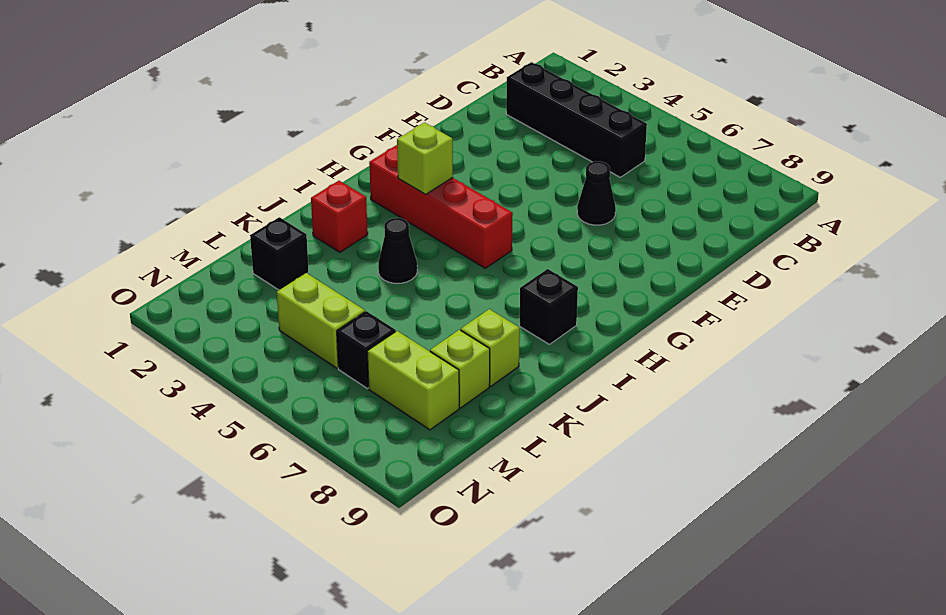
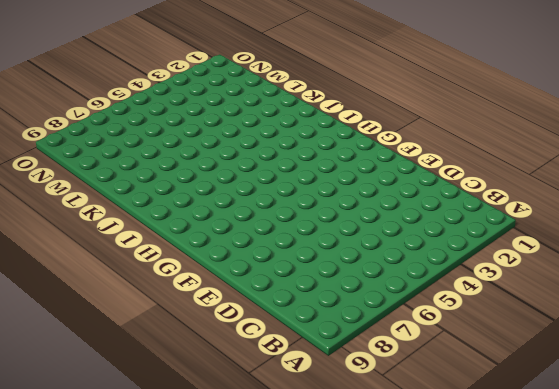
none -> black brick C2:C5 level 1
none -> black cone E6 level 1
none -> red brick H2:H5 level 1

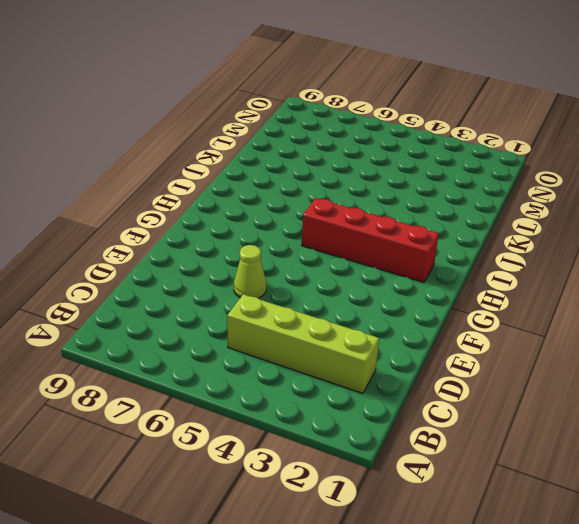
lime brick C2:C5 level 1 -> black brick C2:C5 level 1
lime cone E6 level 1 -> black cone E6 level 1
none -> black brick I8 level 1
none -> red brick J2 level 1
none -> black cone J4 level 1

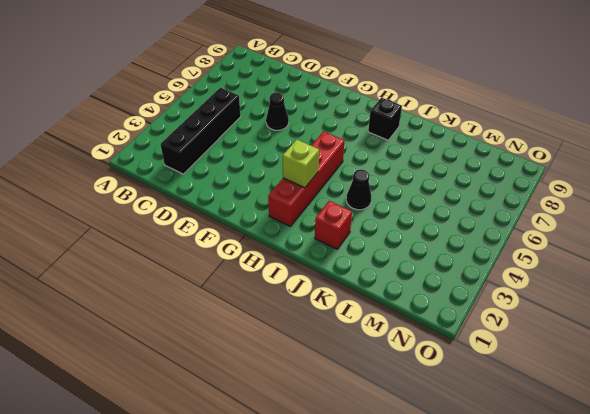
none -> lime brick K8 level 1
none -> black brick L2 level 1
none -> lime brick L8 level 1

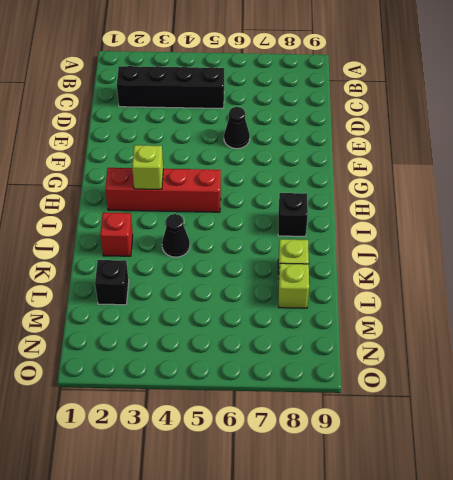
none -> lime brick M4:M5 level 1
none -> black brick M6 level 1
none -> lime brick M7:M8 level 1

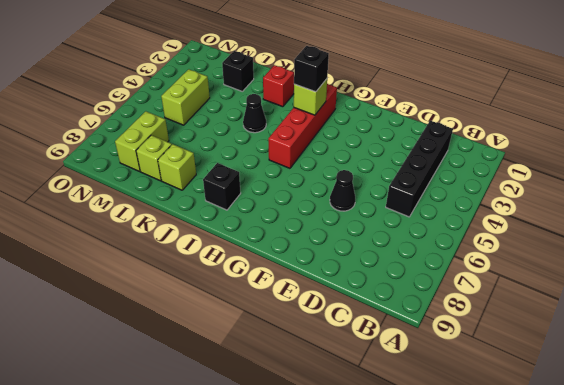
black brick H3 level 3 -> black brick M6 level 1

